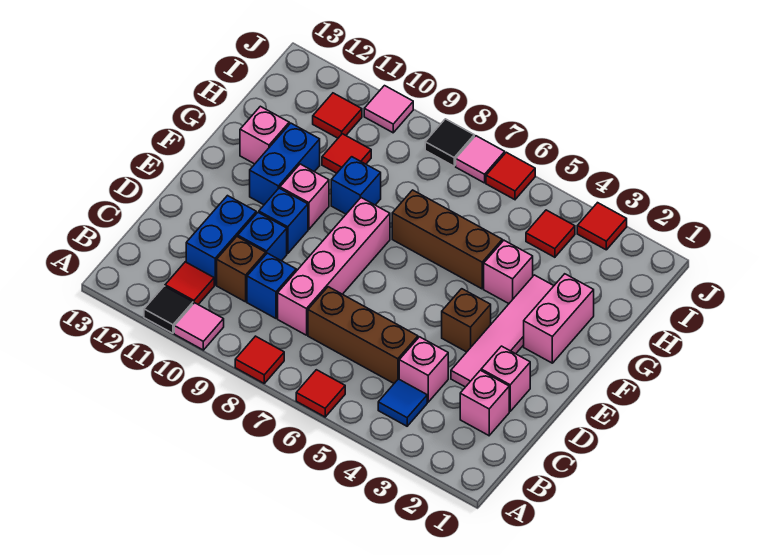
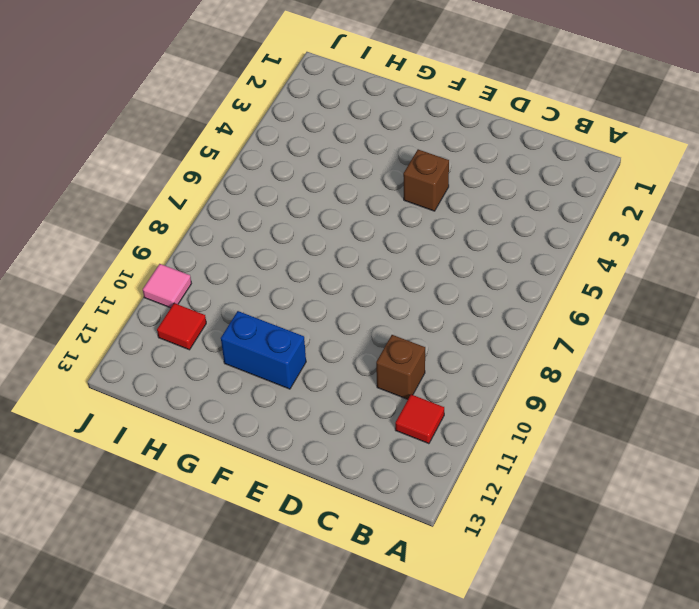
none -> red tile A6 level 1
none -> red tile A8 level 1
none -> pink tile A10 level 1
none -> black tile A11 level 1

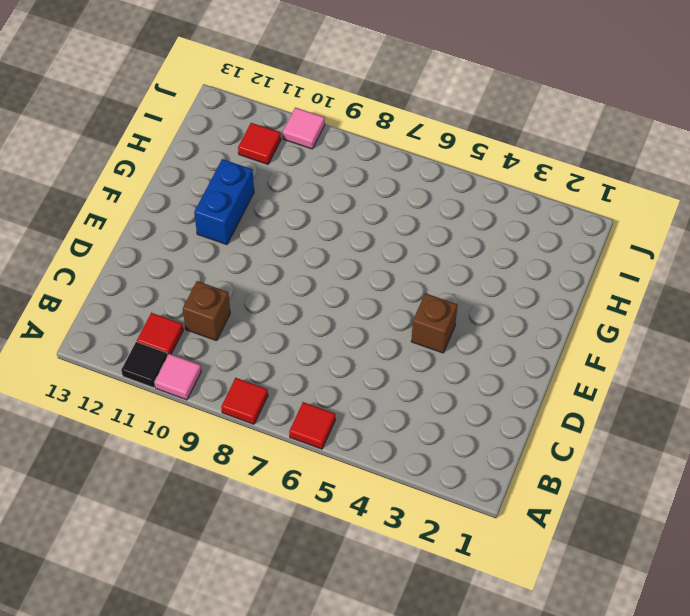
none -> blue tile B4 level 1
none -> pink brick C2 level 1
none -> pink brick C4 level 1
none -> brown brick C5:C7 level 1

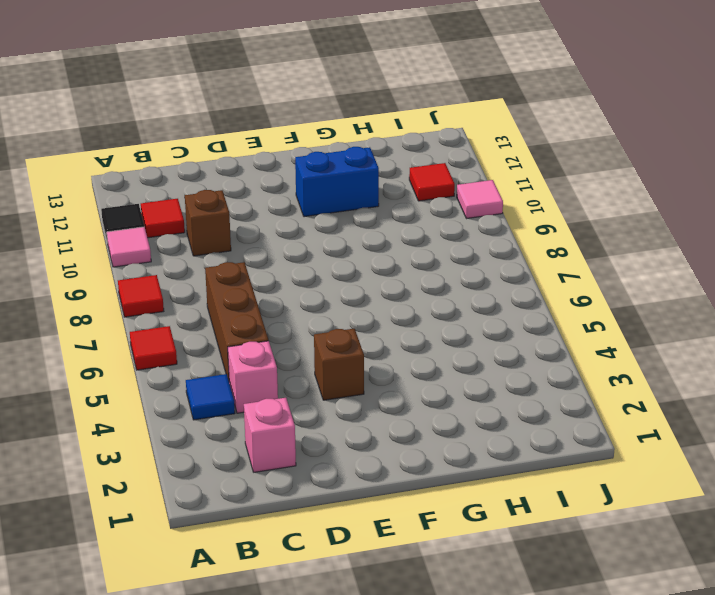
none -> pink brick C8:F8 level 1
none -> blue brick C9 level 1
none -> blue brick C11:D11 level 1
none -> pink brick D2 level 1

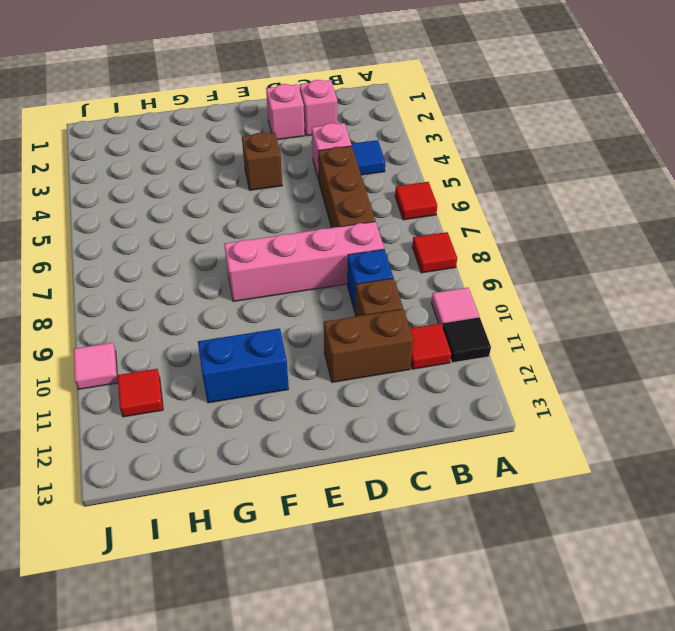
brown brick C11:D11 level 1 -> blue brick C11:D11 level 1
none -> pink tile D3:G3 level 1
none -> blue brick D10 level 1
none -> blue brick E10 level 1
none -> pink brick F2:G2 level 1

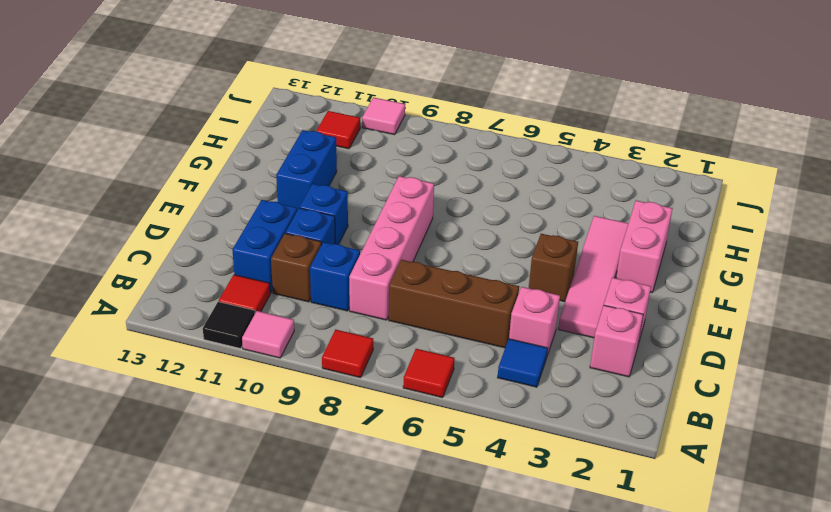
none -> pink brick F10 level 1
none -> pink brick G4 level 1
none -> brown brick G5:G7 level 1
none -> blue brick G9 level 1

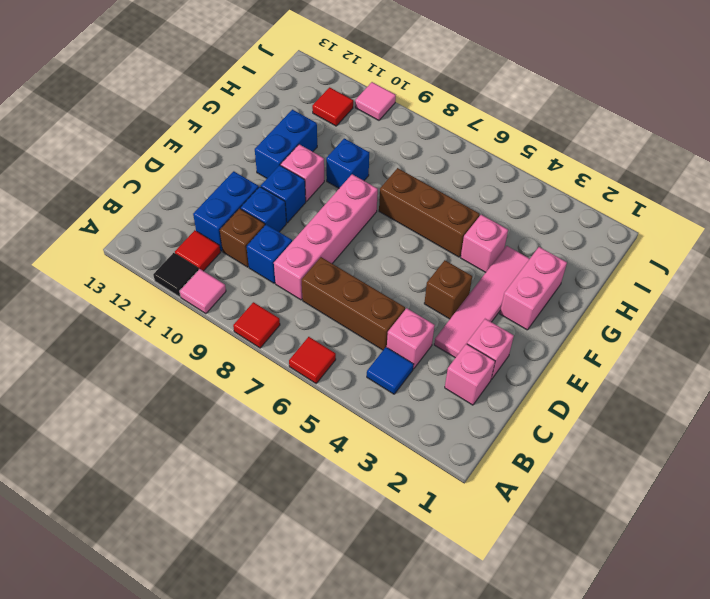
none -> pink brick G12 level 1
none -> red tile H10 level 1
none -> red tile I4 level 1
none -> red tile J3 level 1

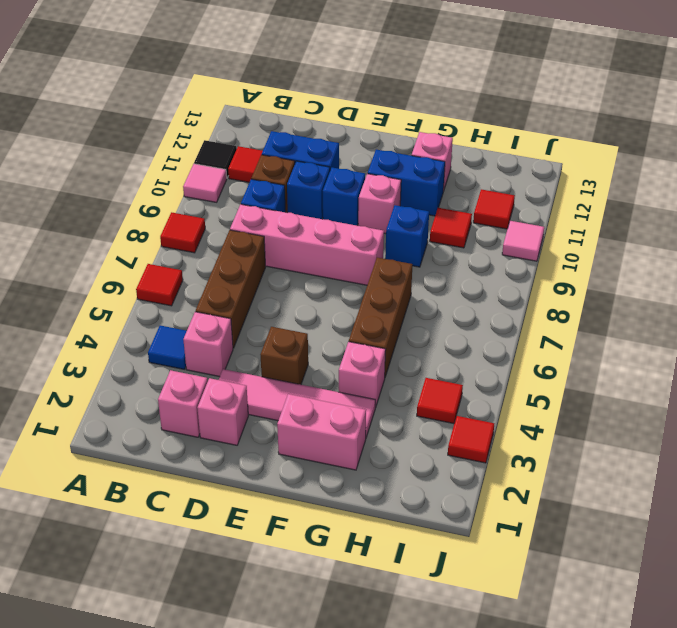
none -> red tile J6 level 1
none -> pink tile J7 level 1
none -> black tile J8 level 1

